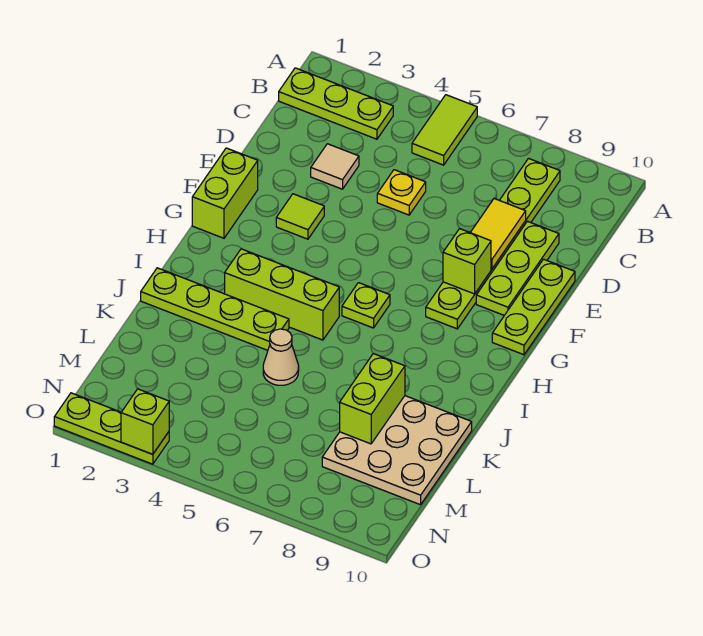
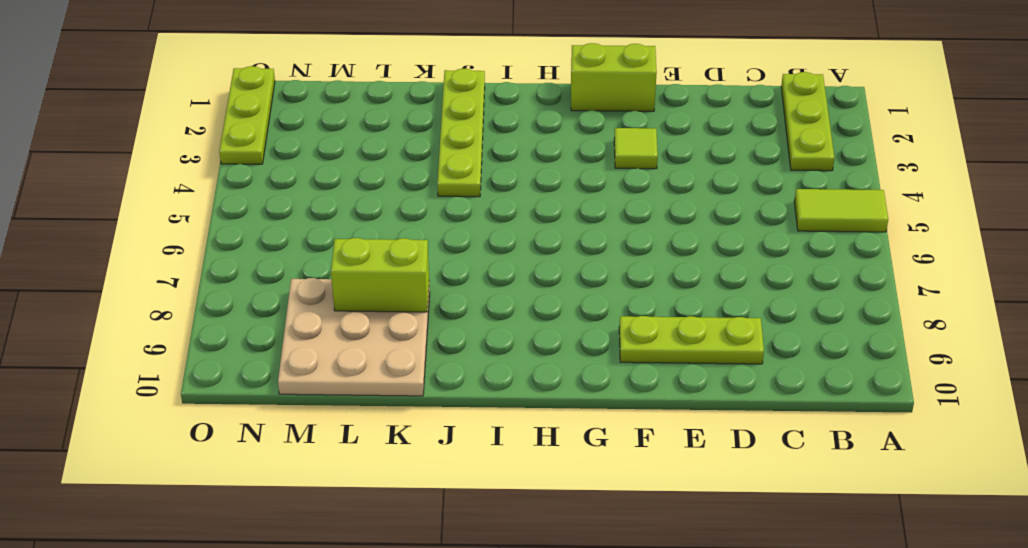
none -> lime plate B8:G8 level 1
none -> tan tile D3 level 1
none -> yellow plate D5 level 1

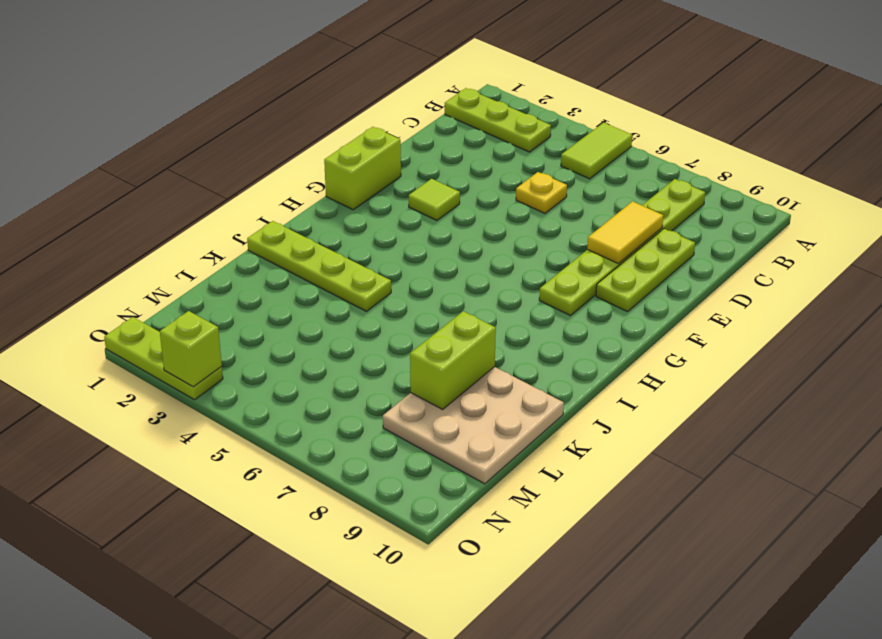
none -> tan tile D3 level 1
none -> lime plate E10:G10 level 1
none -> lime plate H6 level 1

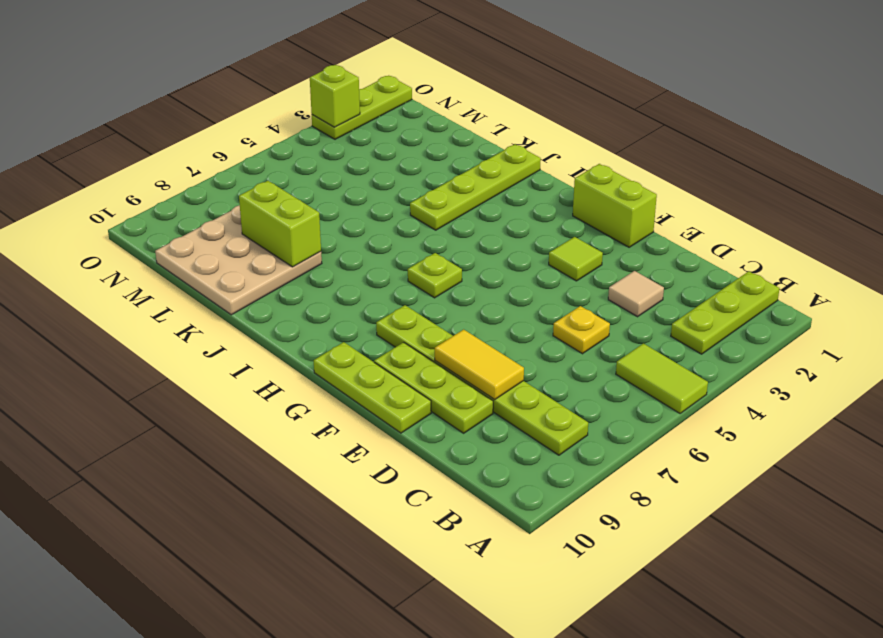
none -> lime brick I3:I5 level 1
none -> tan cone K5 level 1
none -> lime brick F8 level 2

